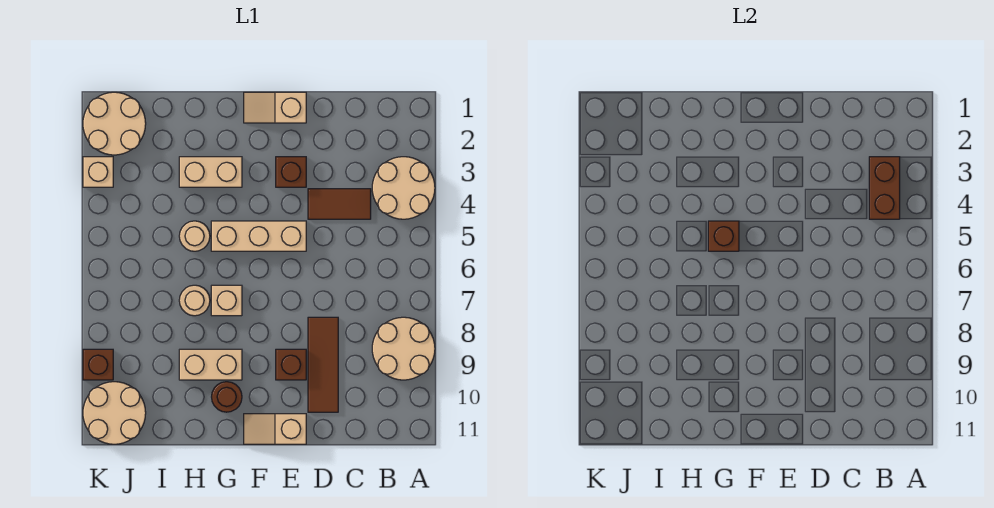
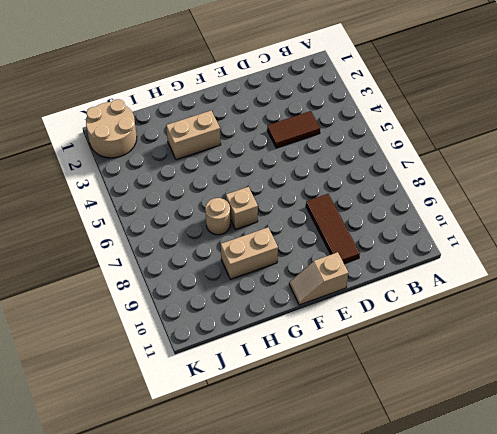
none -> tan round brick A3:B4 level 1
none -> tan round brick A8:B9 level 1
none -> tan slope E1:F1 level 1 top E

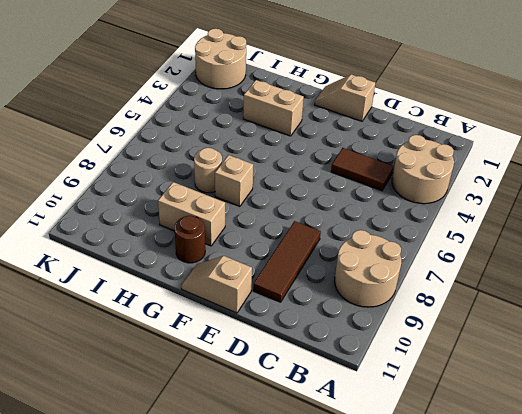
none -> brown brick E3 level 1
none -> tan brick E5:G5 level 1
none -> brown brick E9 level 1

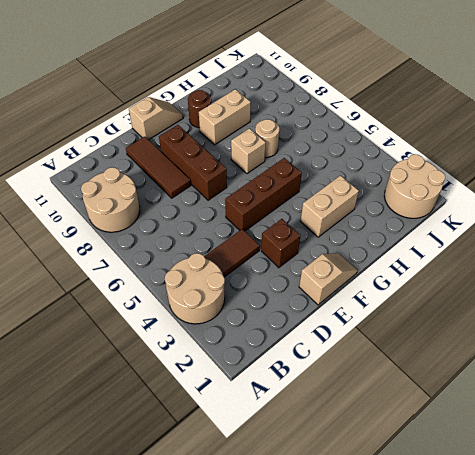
brown brick E5:G5 level 1 -> tan brick E5:G5 level 1
brown brick E7:E9 level 1 -> brown brick E9 level 1
none -> tan round brick H5 level 1
none -> tan round brick J10:K11 level 1
none -> tan brick K3 level 1

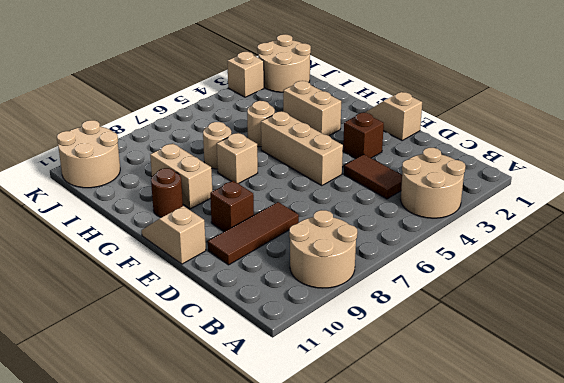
none -> brown brick K9 level 1
none -> brown brick B3:B4 level 2
none -> brown brick G5 level 2

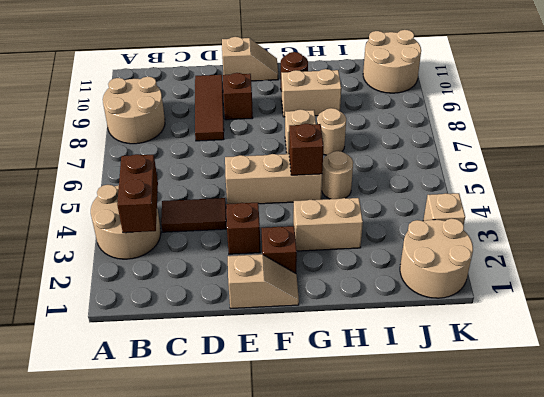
brown brick F2 level 1 -> brown brick K9 level 1

